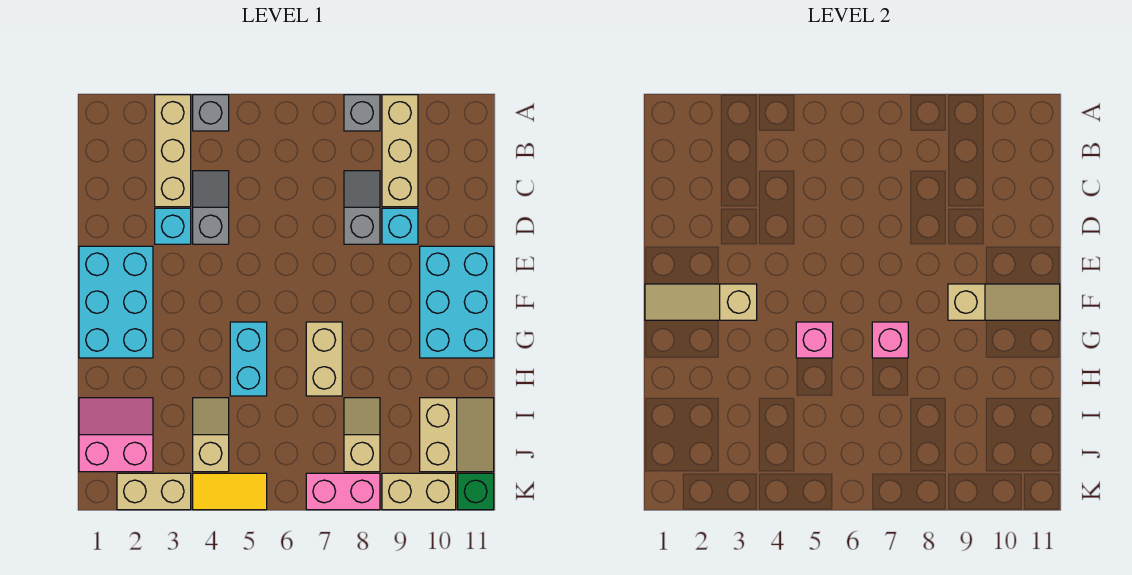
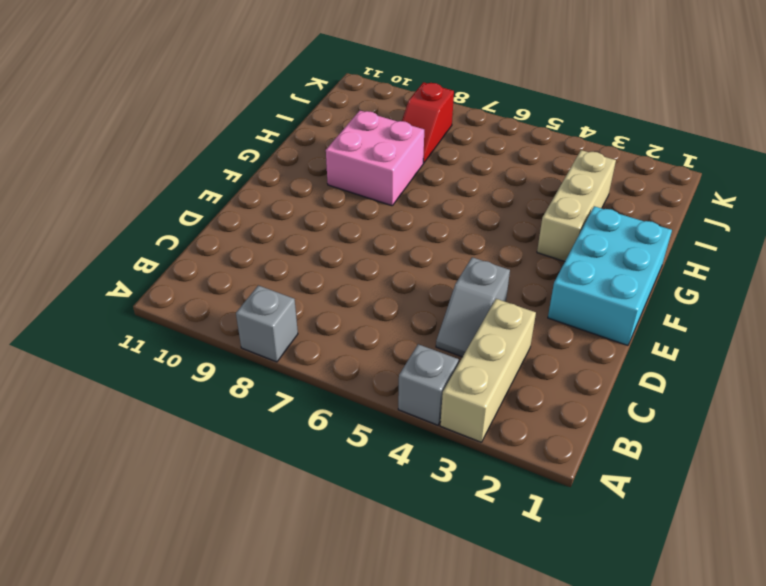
tan brick G3:I3 level 1 -> tan brick A9:C9 level 1
pink brick G8:H9 level 1 -> none
red slope I8:J8 level 1 top J -> tan slope I8:J8 level 1 top J
none -> grey slope C8:D8 level 1 top D
none -> cyan brick D3 level 1
none -> cyan brick D9 level 1

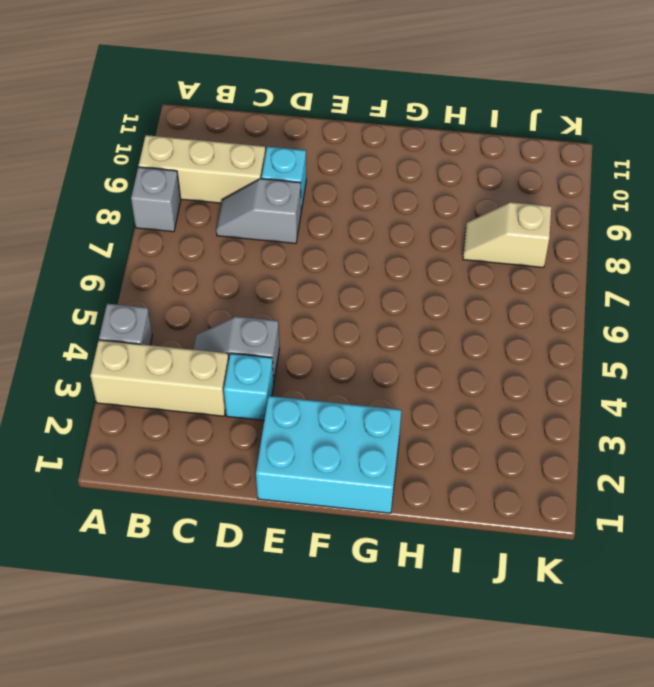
none -> cyan brick E10:G11 level 1
none -> cyan brick G5:H5 level 1
none -> tan brick G7:H7 level 1

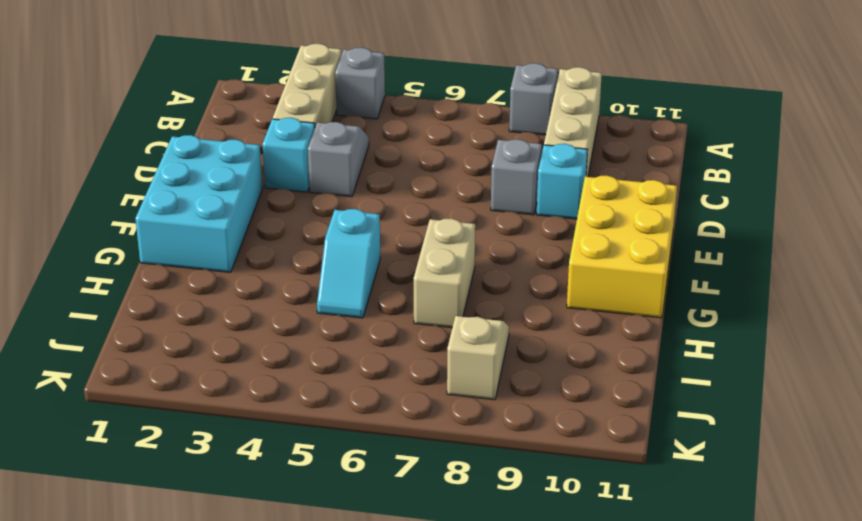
yellow brick E10:G11 level 1 -> cyan brick E10:G11 level 1
cyan slope G5:H5 level 1 top G -> cyan brick G5:H5 level 1
none -> pink slope I1:J2 level 1 top J
none -> tan slope I4:J4 level 1 top J
none -> tan slope I10:J11 level 1 top 10

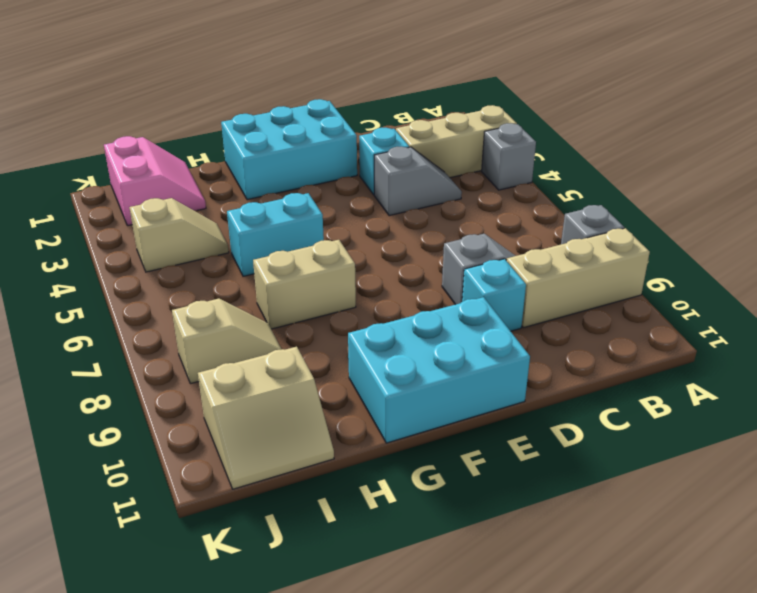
none -> tan brick K2:K3 level 1
none -> yellow tile K4:K5 level 1
none -> pink brick K7:K8 level 1

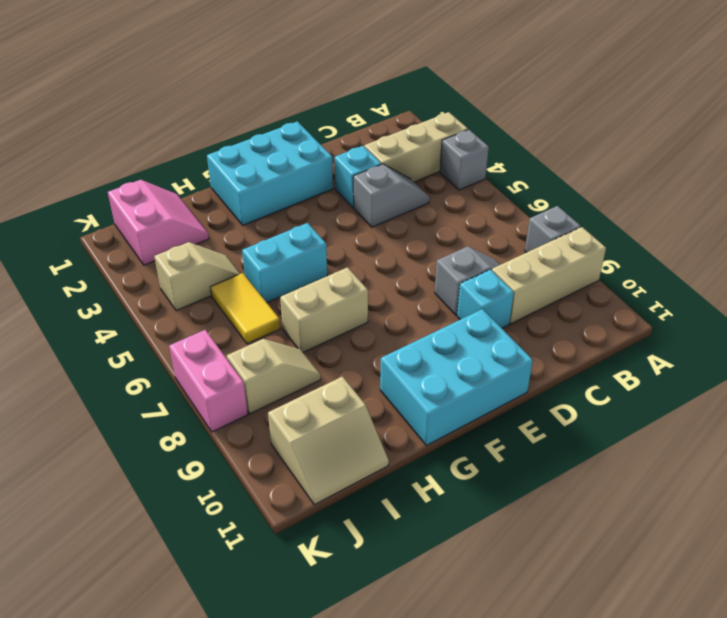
yellow tile I5:I6 level 1 -> yellow tile K4:K5 level 1
none -> tan brick K2:K3 level 1
none -> tan brick K9:K10 level 1
none -> green brick K11 level 1

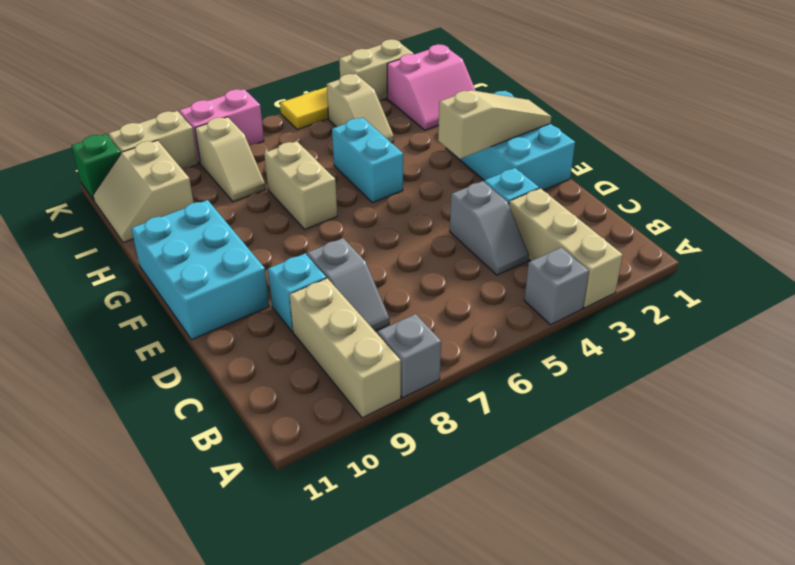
none -> tan slope F9:F11 level 2 top 9
none -> pink brick G5 level 2
none -> pink brick G7 level 2

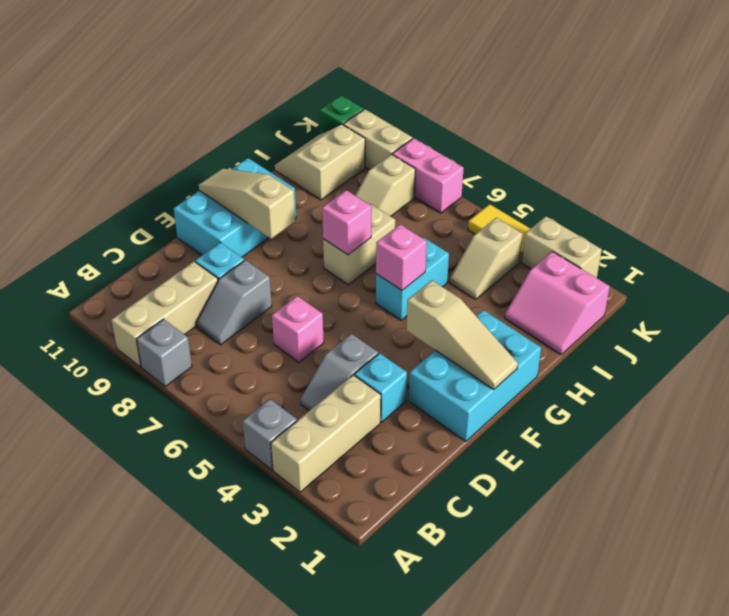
pink brick D6 level 1 -> none

